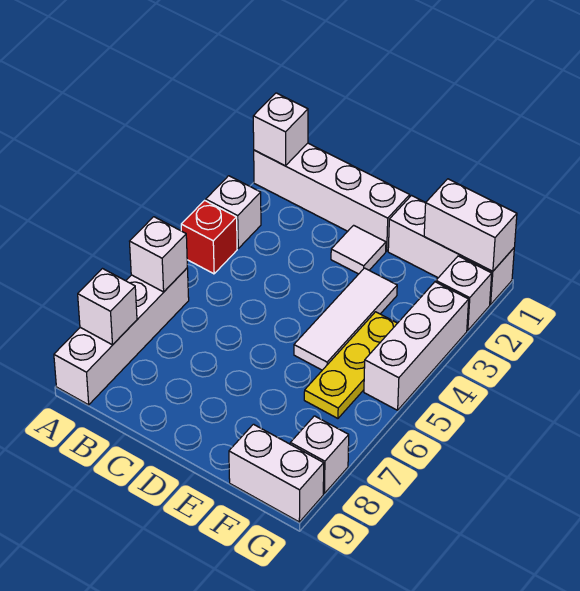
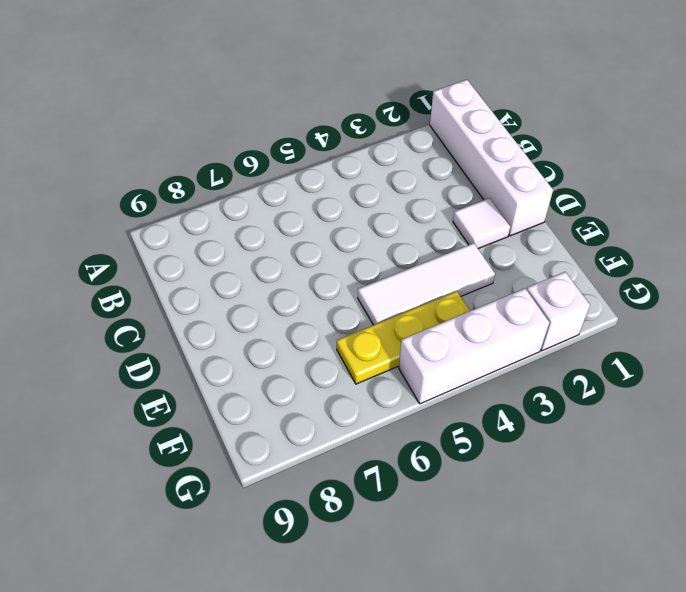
none -> white brick A3 level 1
none -> red brick A4 level 1
none -> white brick A6:A9 level 1

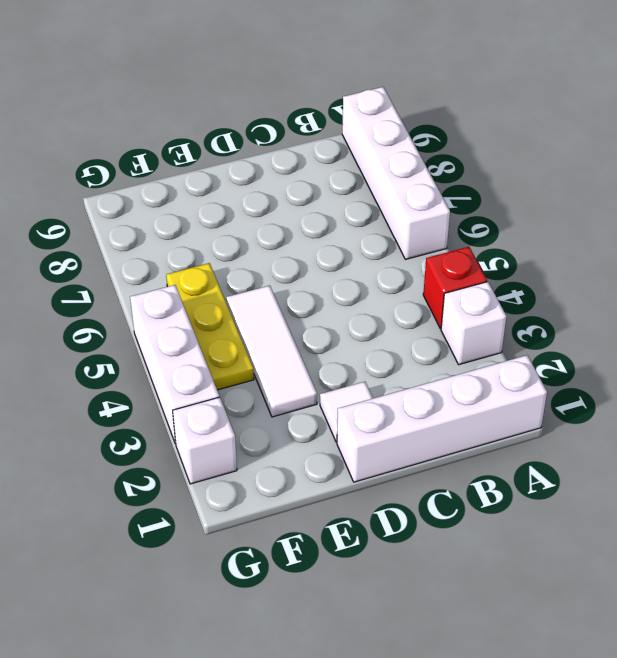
none -> white brick E1:G1 level 1
none -> white brick F9:G9 level 1
none -> white brick G8 level 1

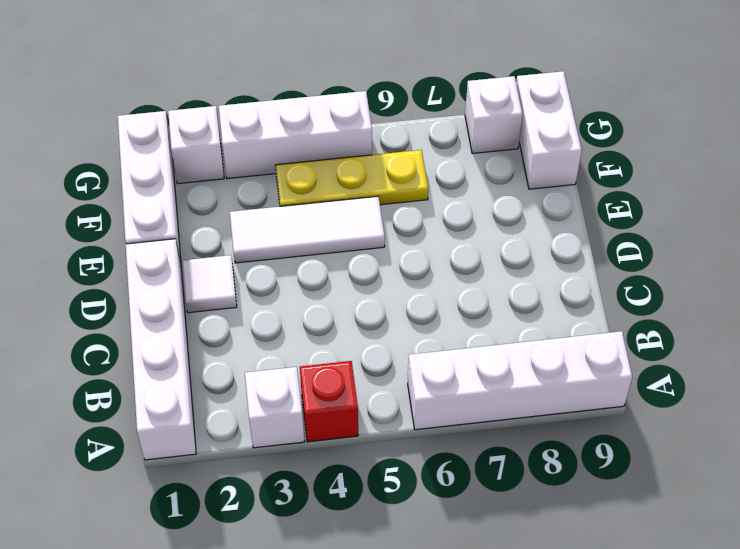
none -> white brick A1 level 2
none -> white brick A6 level 2
none -> white brick A8 level 2

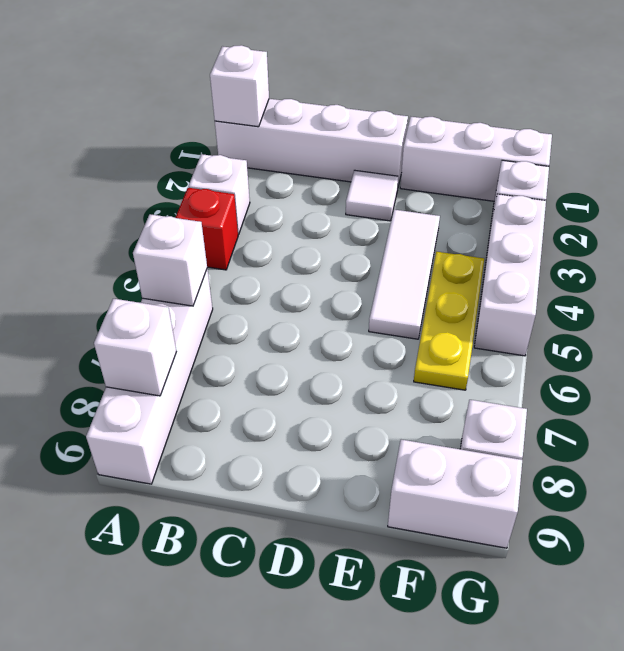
none -> white brick F1:G1 level 2

